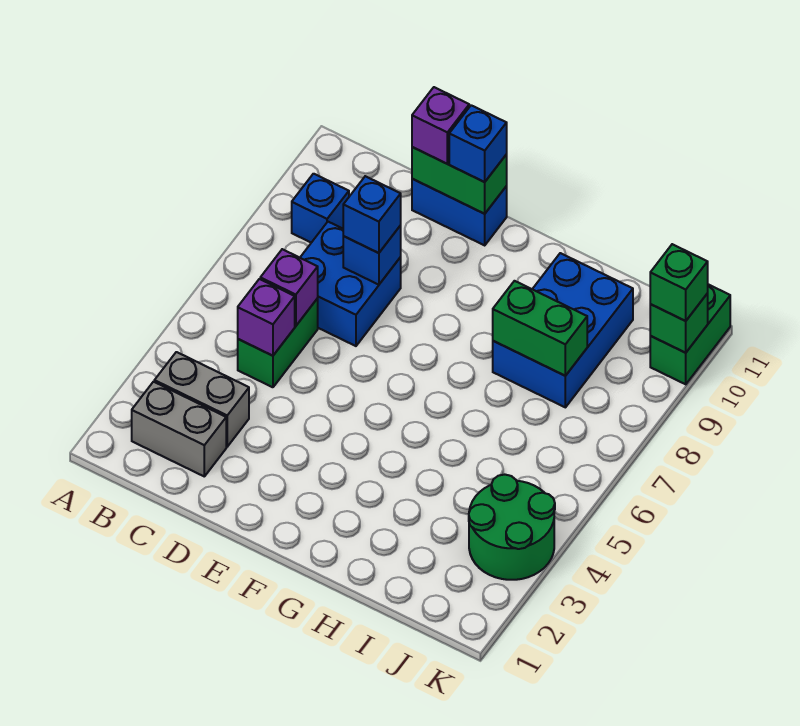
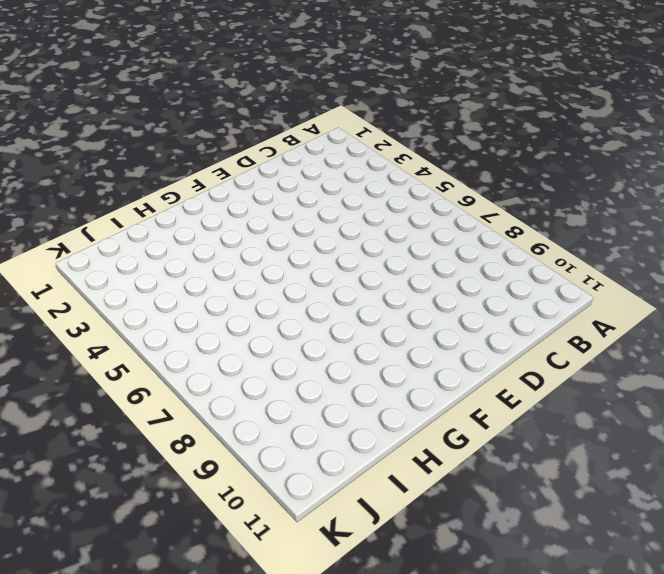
none -> grey brick B2:C2 level 1
none -> grey brick B3:C3 level 1
none -> blue brick B9 level 1

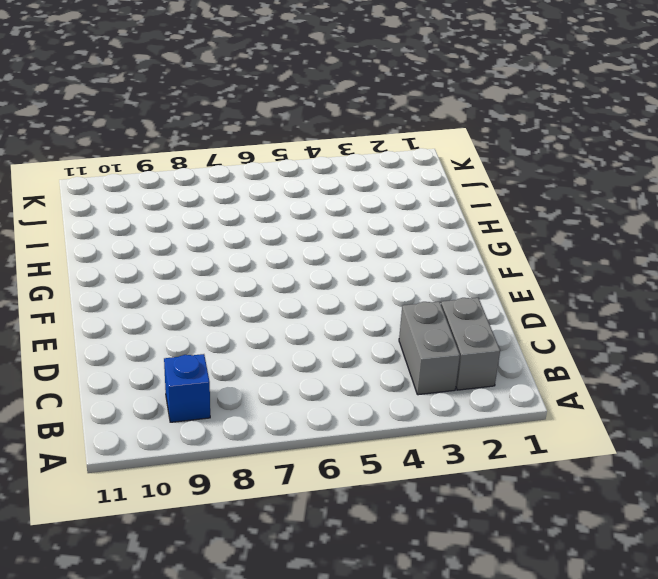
none -> green brick C5:C6 level 1
none -> blue brick C7:D8 level 1
none -> blue brick D11:E11 level 1

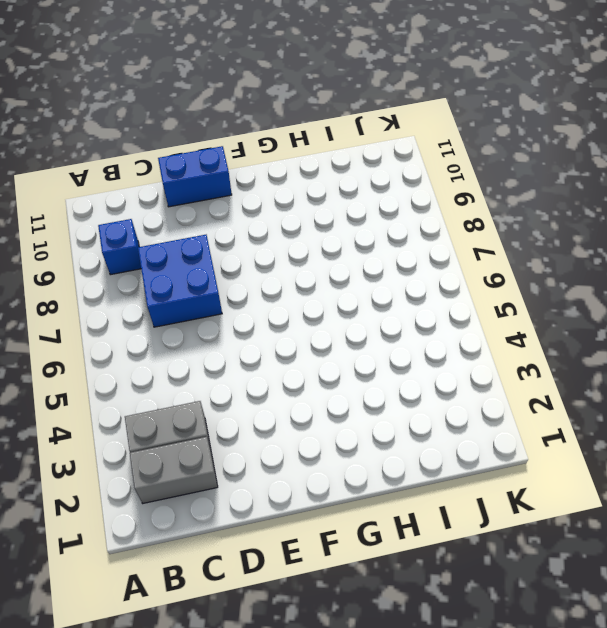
none -> green brick C5:C6 level 1
none -> blue brick H8:I10 level 1
none -> green round brick J3:K4 level 1

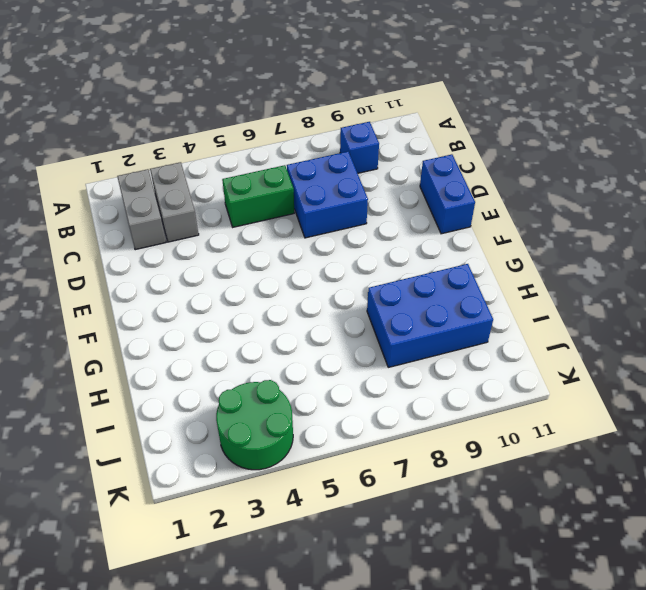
none -> green brick K10:K11 level 1
none -> purple brick C5 level 2
none -> purple brick C6 level 2

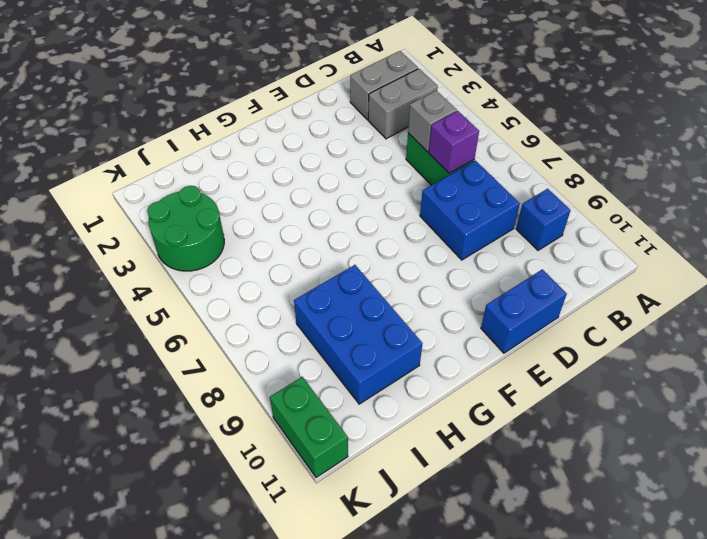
grey brick C5 level 2 -> purple brick C5 level 2
none -> blue brick D8 level 2
none -> green brick D11:E11 level 2
none -> green brick H8:I8 level 2

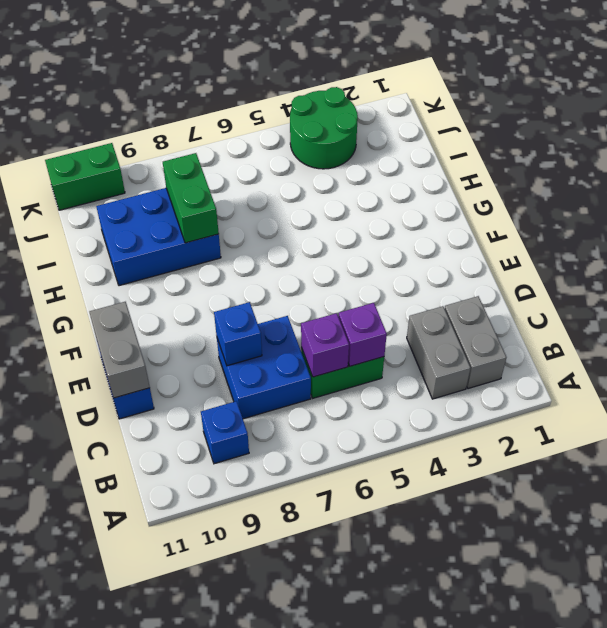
grey brick D11:E11 level 2 -> green brick D11:E11 level 2
none -> green brick K10 level 2
none -> blue brick D8 level 3
none -> purple brick D11 level 3

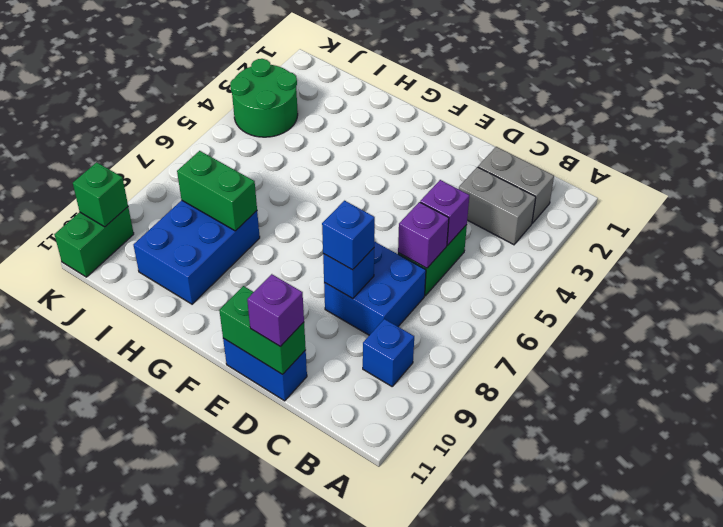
none -> blue brick E11 level 3
none -> green brick K10 level 3

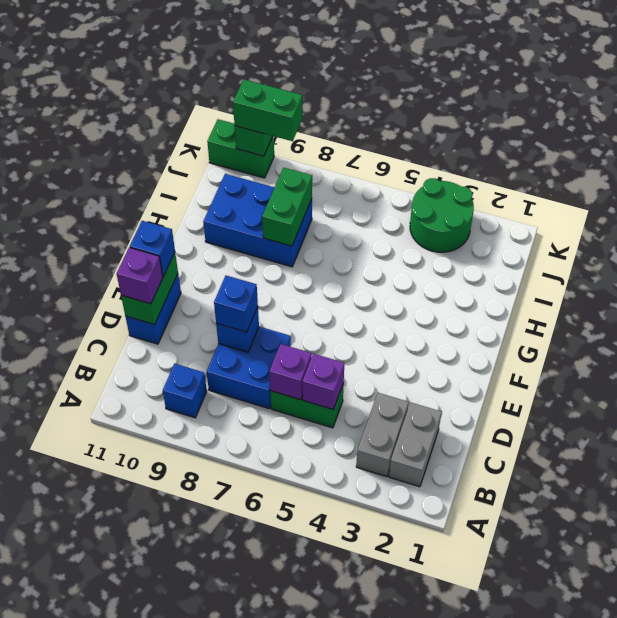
green brick K9:K10 level 3 -> green brick K10 level 3

